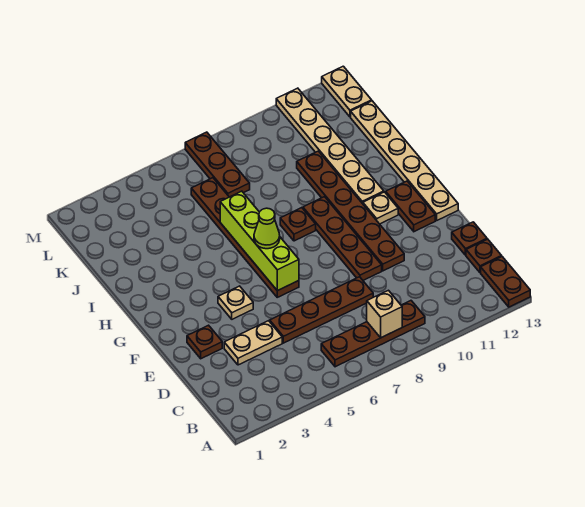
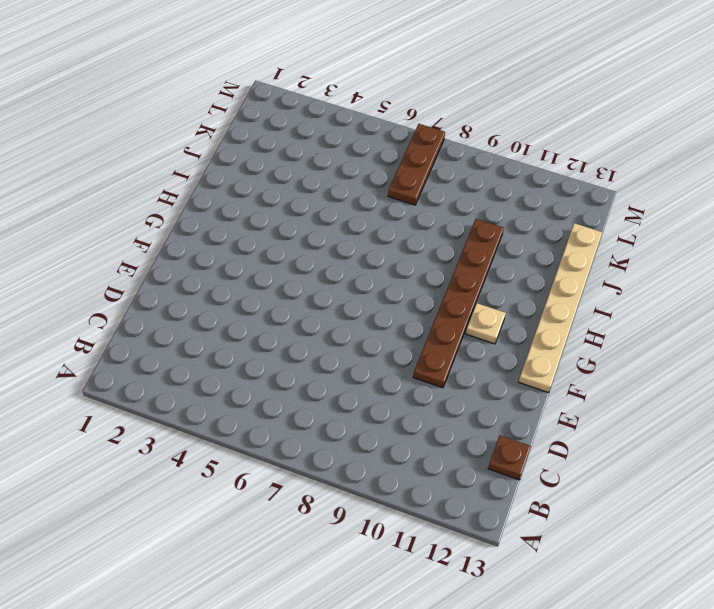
none -> brown plate A13:B13 level 1
none -> brown plate B6:B9 level 1
none -> tan plate D3:D4 level 1

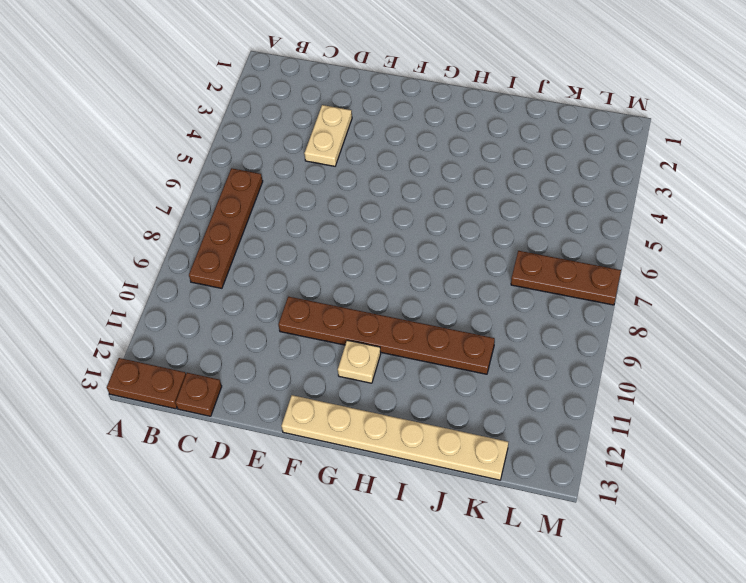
none -> brown plate D5:D8 level 1
none -> brown plate D13 level 1
none -> brown plate E2 level 1

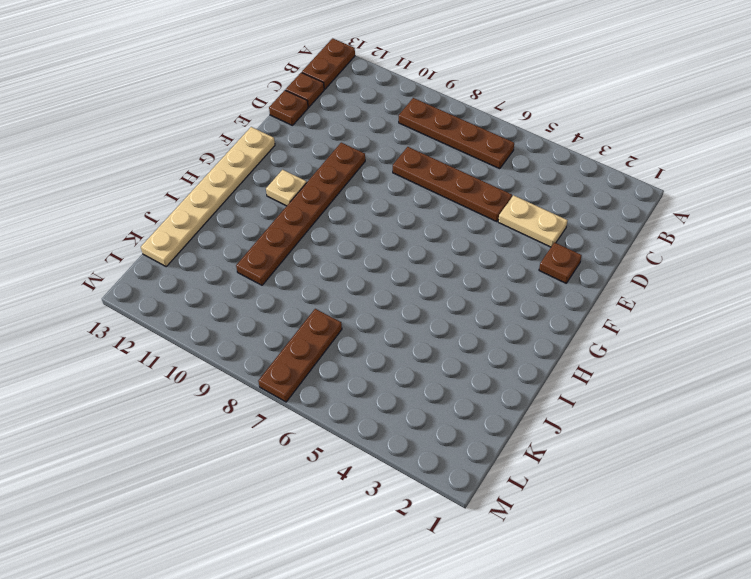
none -> brown plate E9:H9 level 1
none -> tan plate F4 level 1
none -> brown plate F6:K6 level 1

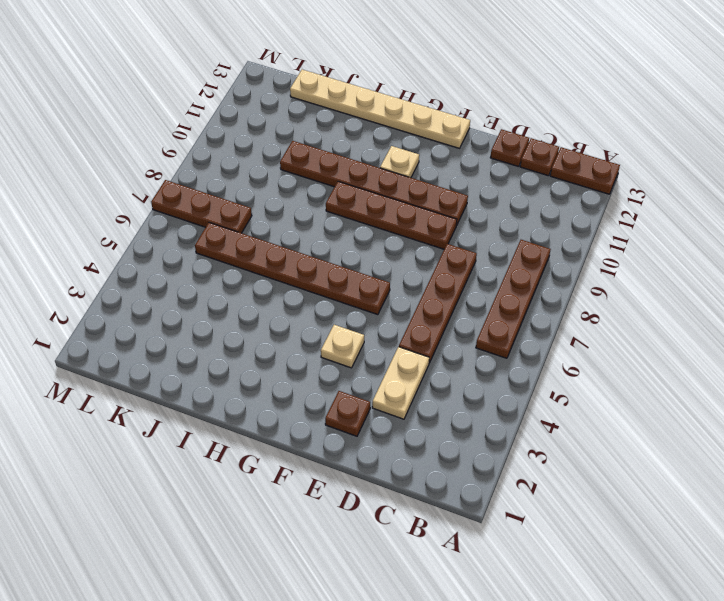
none -> brown plate F12:G12 level 1
none -> brown plate H8 level 1
none -> tan plate H11:M11 level 1

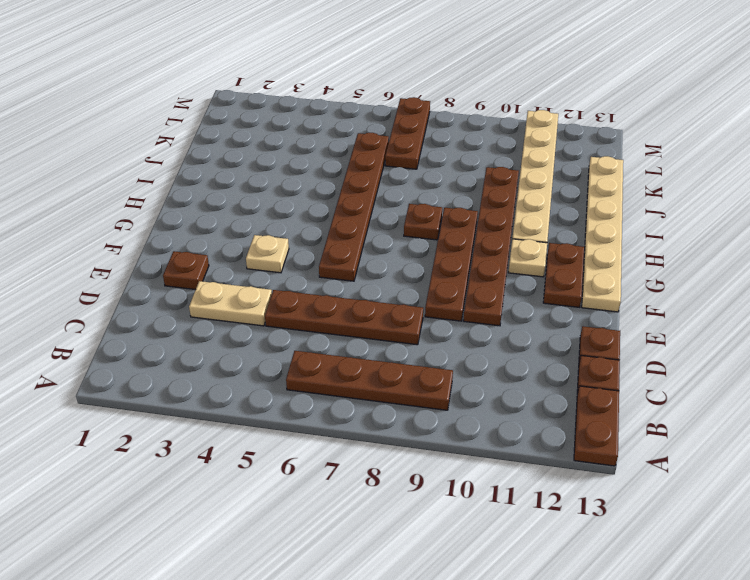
none -> tan plate L13:M13 level 1
none -> tan brick B8 level 2
none -> lime brick F6:I6 level 2

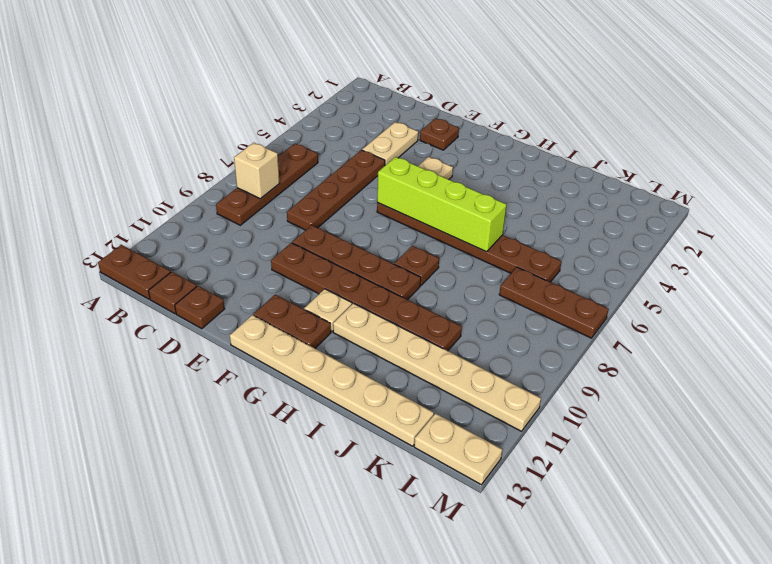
none -> lime cone G6 level 3

